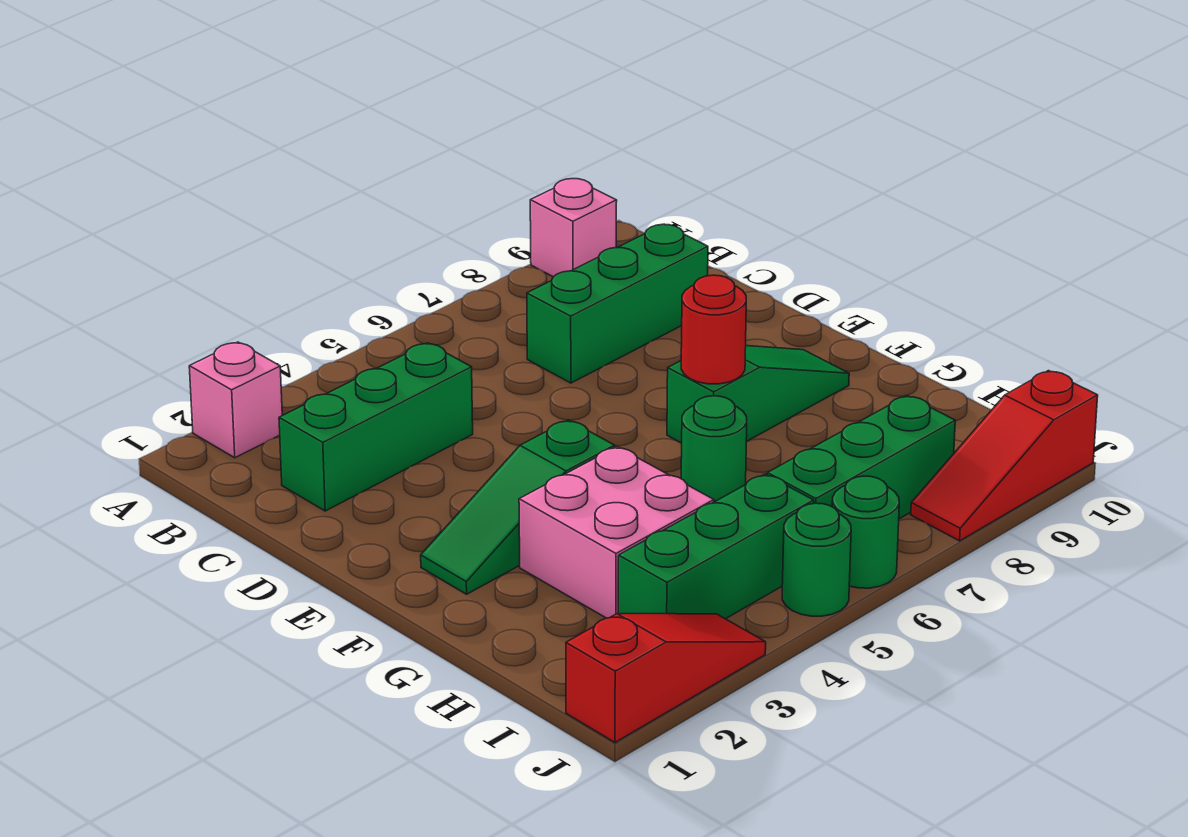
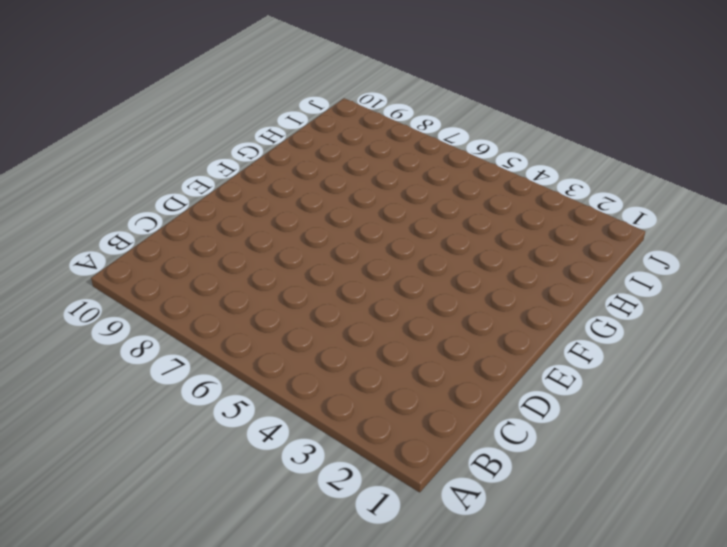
none -> pink brick A2 level 1
none -> pink brick A9 level 1
none -> green brick C2:C4 level 1

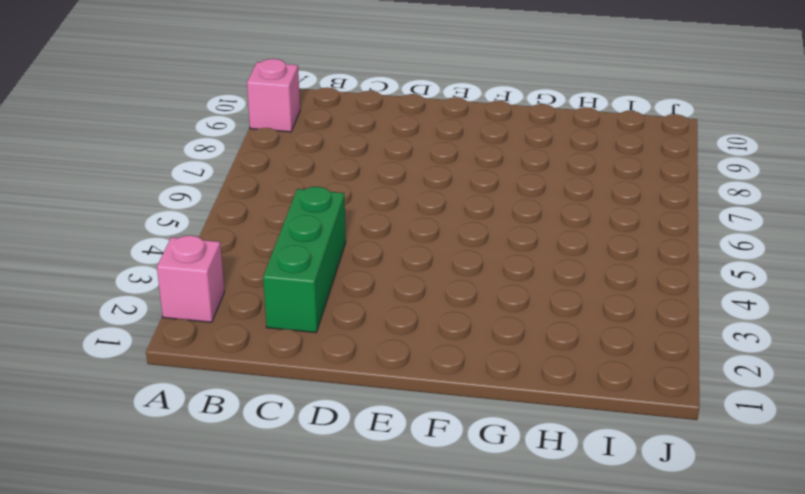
none -> green brick C7:C9 level 1
none -> green slope F2:F4 level 1 top 4
none -> green slope F7:F9 level 1 top 7

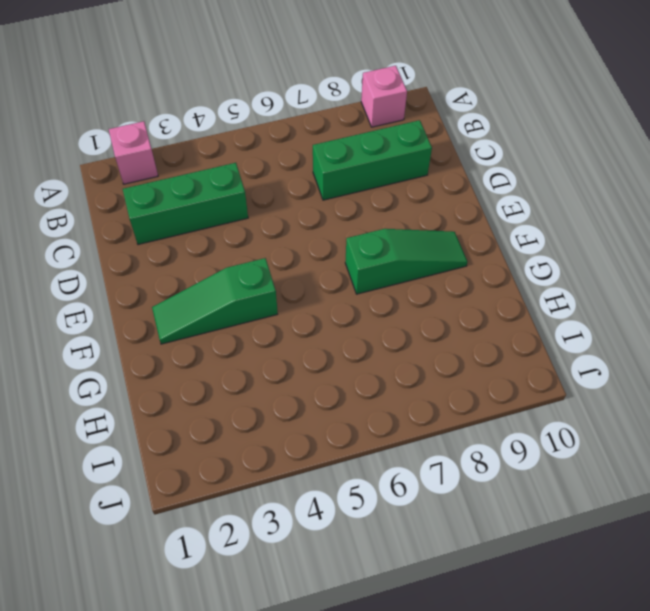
none -> pink brick G3:H4 level 1
none -> green round brick G6 level 1
none -> green brick I3:I5 level 1

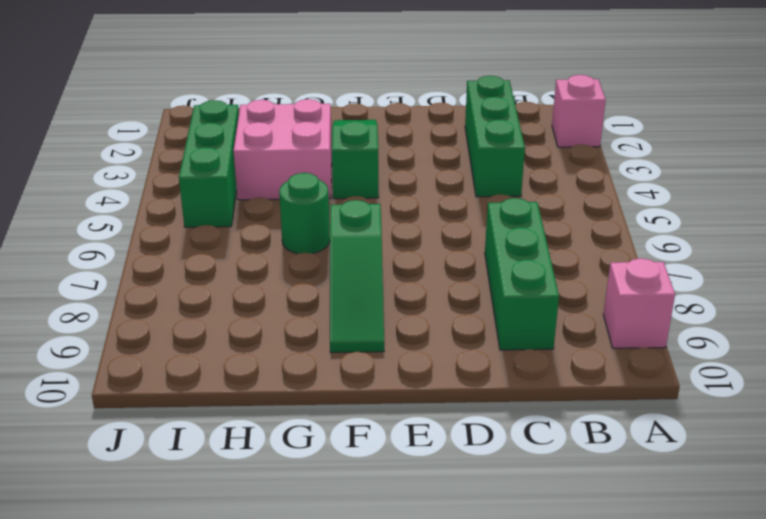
none -> green brick I6:I8 level 1
none -> red slope J1:J3 level 1 top 1
none -> green round brick J5 level 1

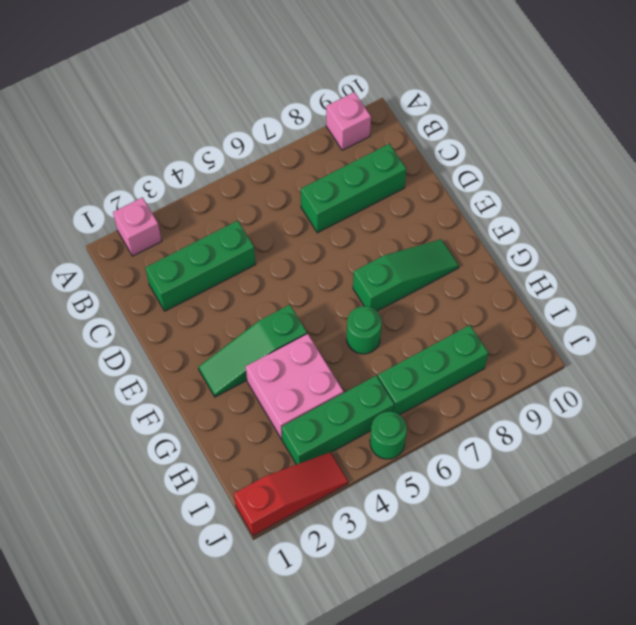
none -> green round brick J6 level 1
none -> red slope J8:J10 level 1 top 10
none -> red round brick F7 level 2

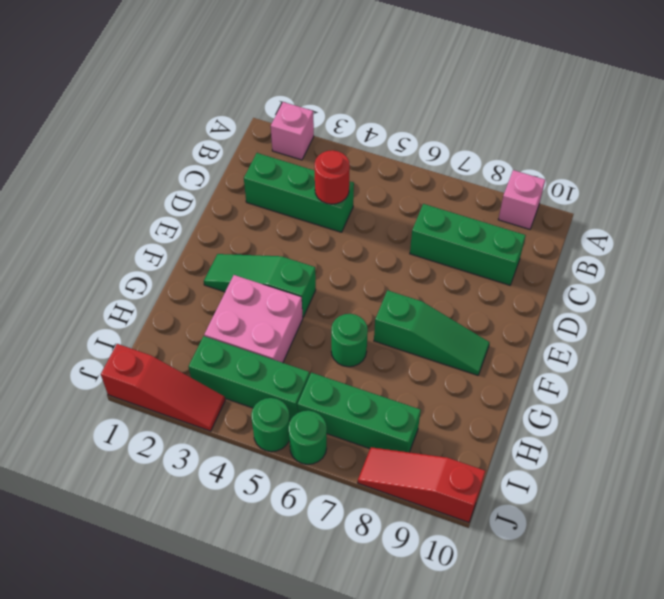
red round brick C4 level 2 -> red round brick F7 level 2

